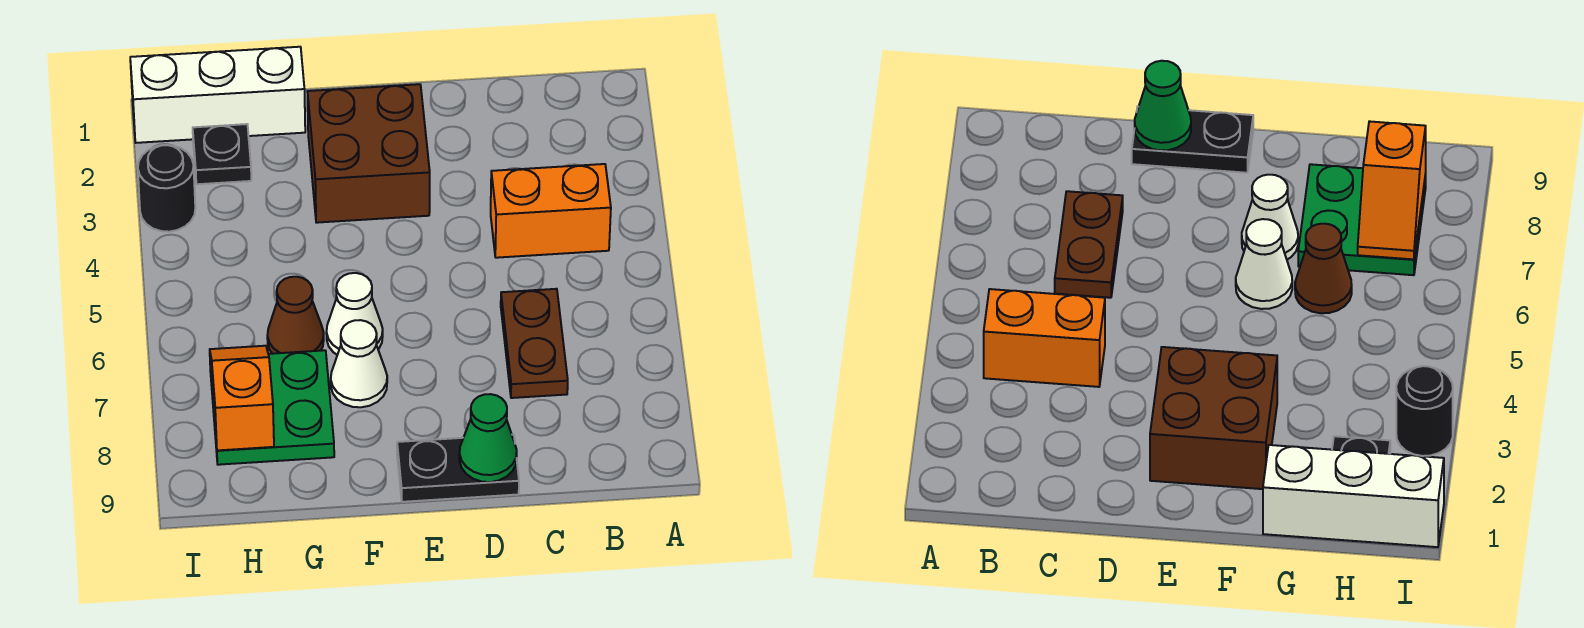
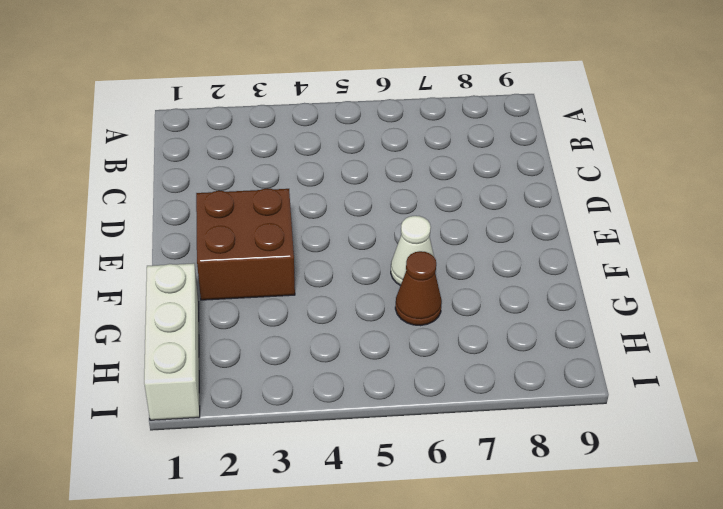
none -> orange brick B4:C4 level 1
none -> brown plate C6:C7 level 1
none -> black plate D9:E9 level 1

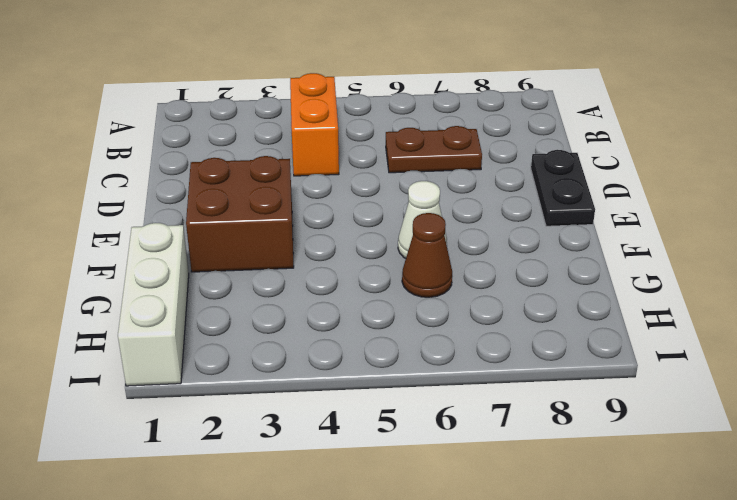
none -> white cone F7 level 1
none -> green plate G7:H8 level 1
none -> black plate H2 level 1

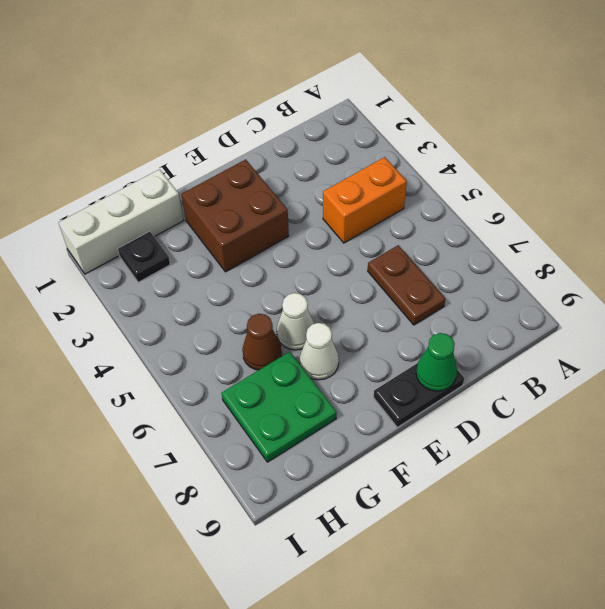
none -> black round brick I3 level 1
none -> orange slope H7:H8 level 2 top 8

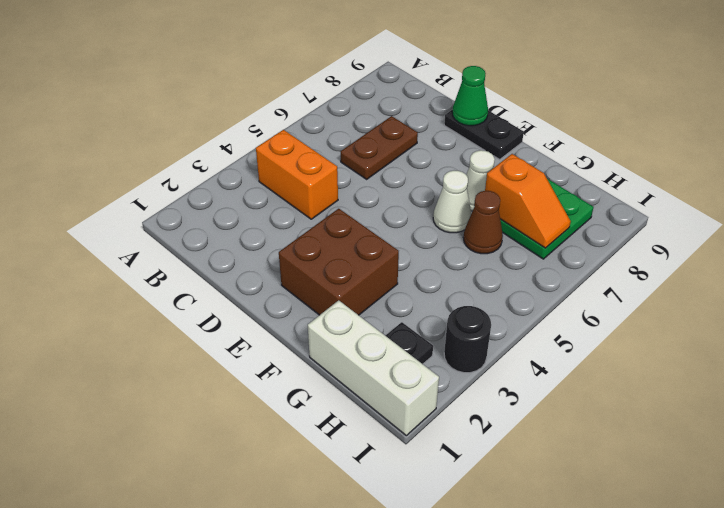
orange slope G7:H7 level 2 top G -> orange slope H7:H8 level 2 top 8

